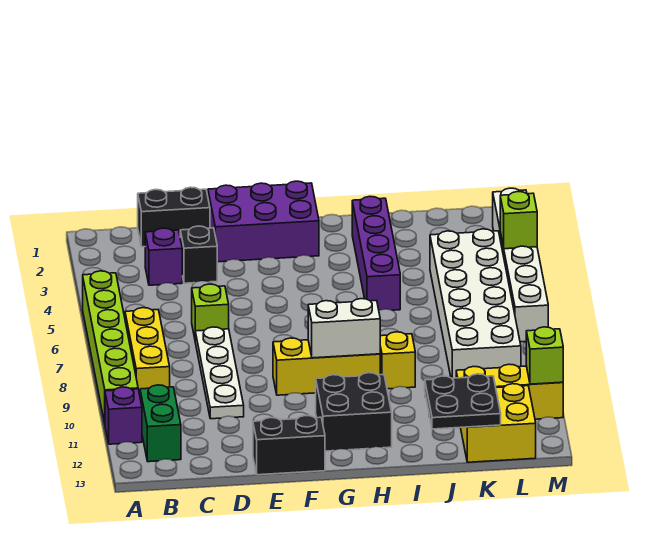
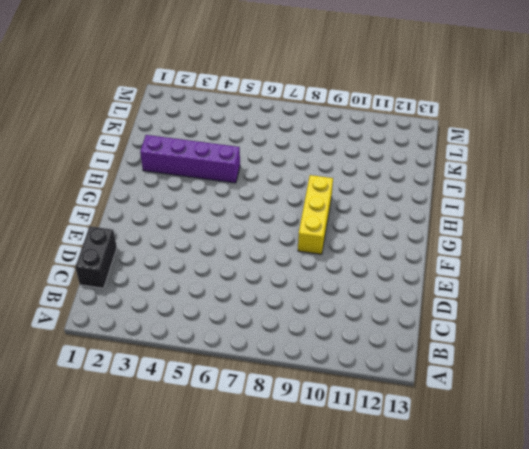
none -> lime brick A5:A10 level 1
none -> purple brick A11 level 1
none -> yellow brick B7:B9 level 1

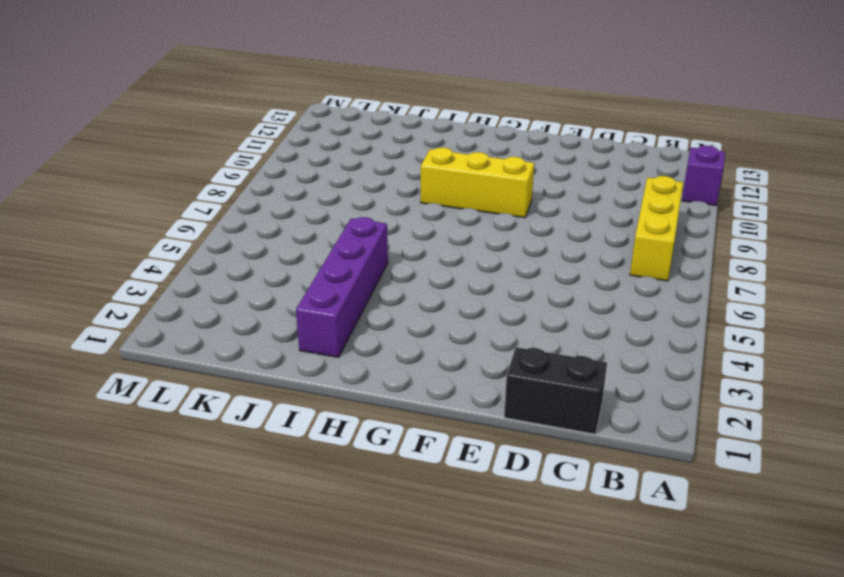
none -> lime brick A5:A10 level 1
none -> green brick B11:B12 level 1
none -> purple brick C3 level 1

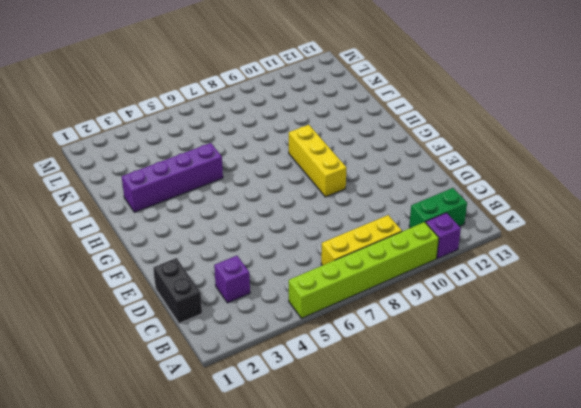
none -> black brick D3 level 1
none -> lime brick D6 level 1
none -> white plate D7:D10 level 1

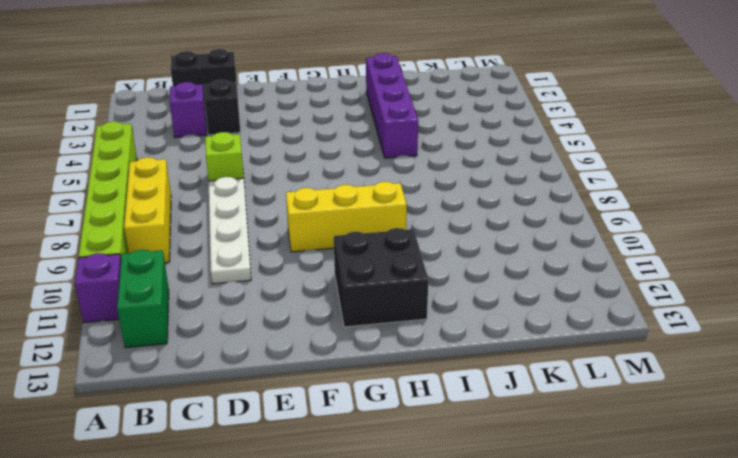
none -> purple brick E1:G2 level 1
none -> black brick E13:F13 level 1
none -> yellow brick I9 level 1

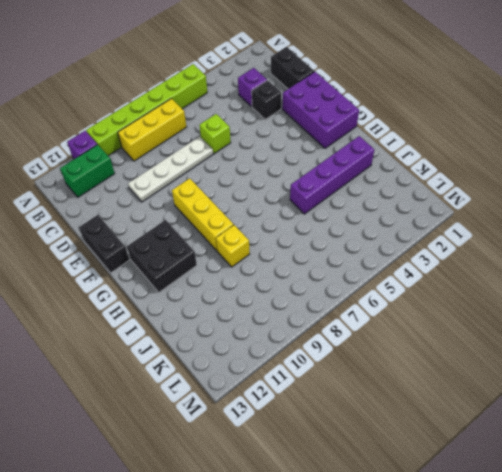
none -> white brick K4:L9 level 1
none -> yellow brick K11:M11 level 1
none -> yellow brick K12:L13 level 1

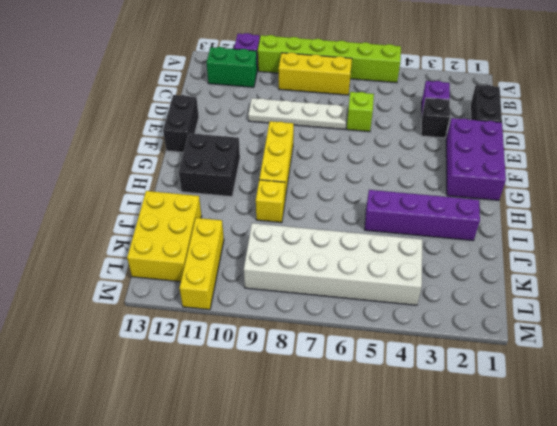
yellow brick J12:L13 level 1 -> yellow brick K12:L13 level 1
none -> white brick M2:M7 level 1
none -> white brick G9:H9 level 2
none -> black plate J12:K13 level 2

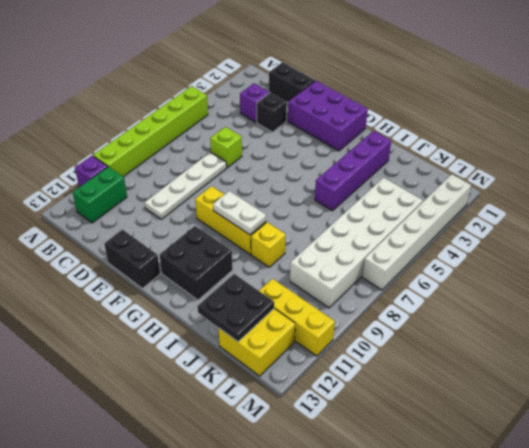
white plate G9:H9 level 2 -> white brick G9:H9 level 2
none -> yellow brick B7:B9 level 1
none -> lime brick M4 level 2
none -> lime brick M11 level 2

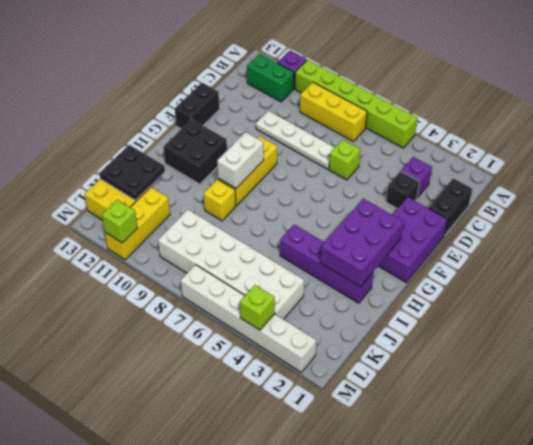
purple brick G2:I3 level 2 -> none

